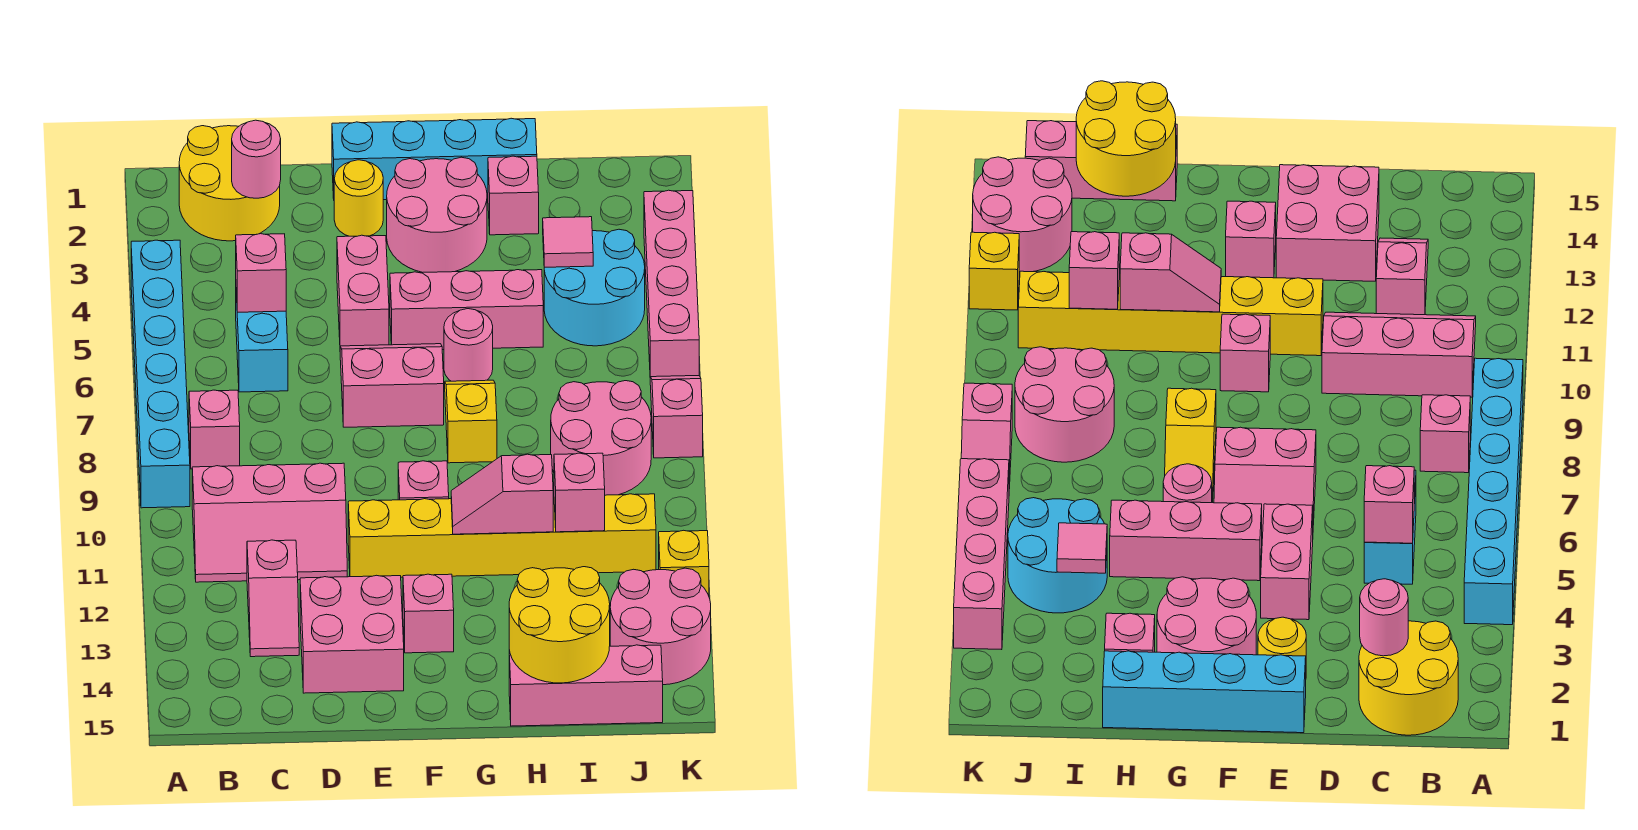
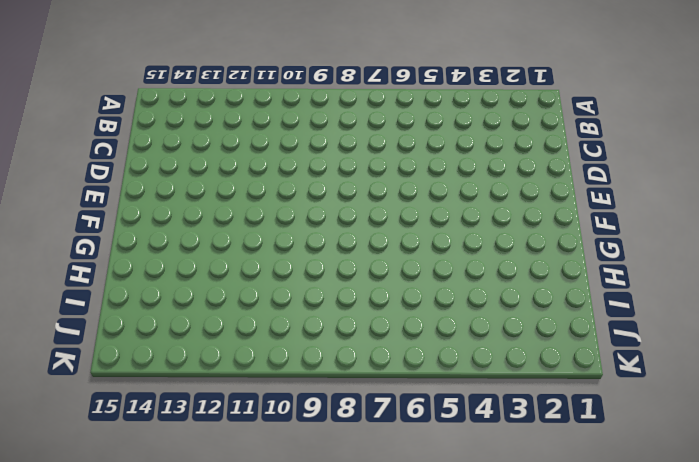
none -> cyan brick A4:A9 level 1
none -> yellow round brick B1:C2 level 1
none -> pink brick B8 level 1
none -> pink slope B10:D11 level 1 top 10

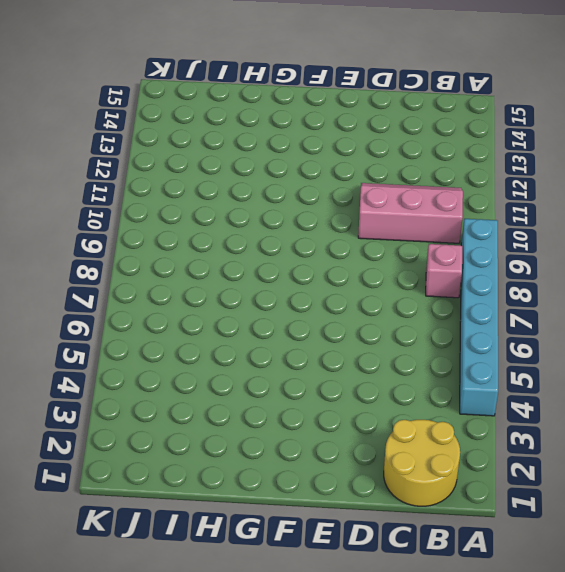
none -> cyan brick C5:C6 level 1
none -> pink slope C12:C13 level 1 top 12
none -> pink brick D13:E14 level 1
none -> cyan brick E1:H1 level 1

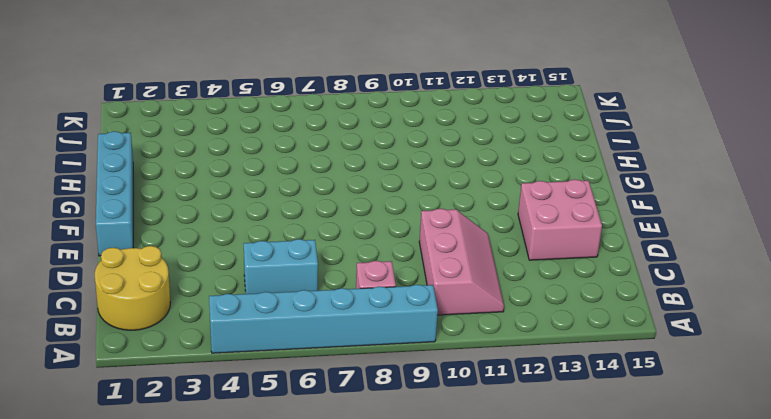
none -> pink slope C12:C13 level 1 top 12
none -> yellow round brick E2 level 1
none -> pink brick E4:E5 level 1
none -> pink slope E6:F7 level 1 top 7

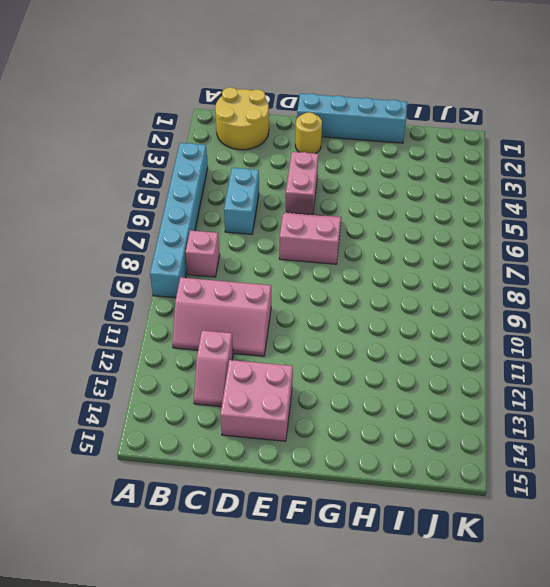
none -> yellow brick E11:J11 level 1
none -> pink round brick F2:G3 level 1
none -> pink brick F5:H5 level 1
none -> pink brick F10 level 1

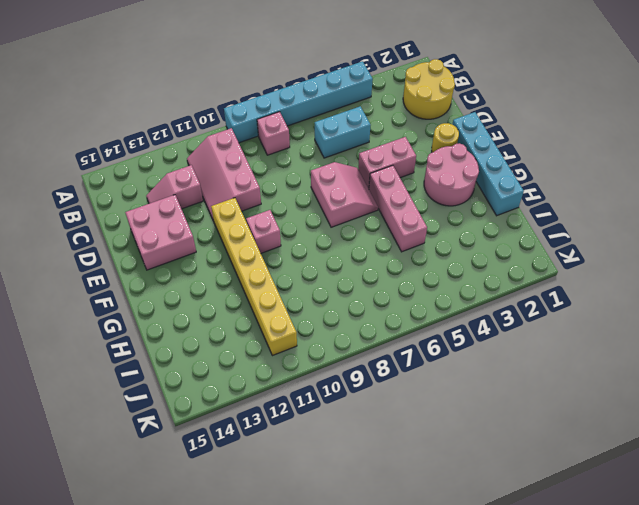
none -> pink brick F13 level 1
none -> pink round brick G6 level 1
none -> yellow slope G7:G8 level 1 top 8
none -> pink brick H2 level 1

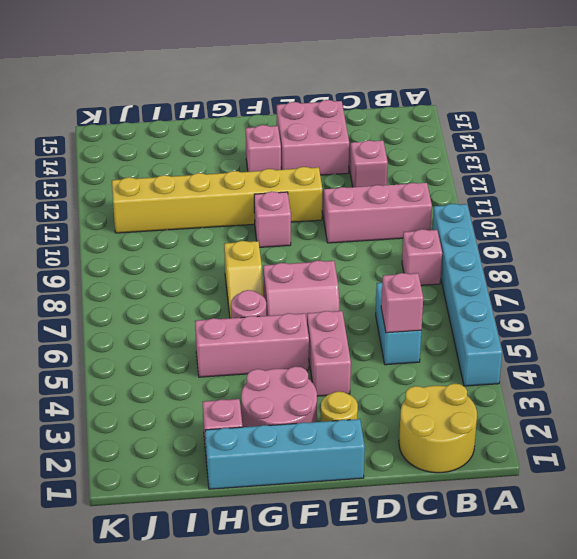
none -> pink brick H15:J15 level 1
none -> cyan round brick I4:J5 level 1
none -> pink round brick I8:J9 level 1
none -> pink round brick J13:K14 level 1

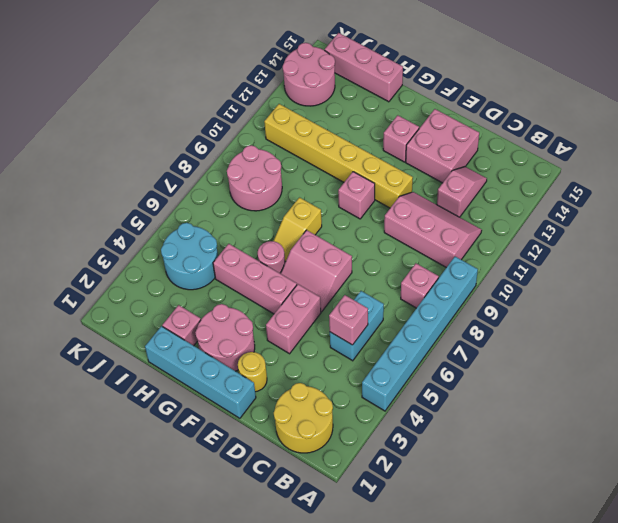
none -> pink brick K3:K6 level 1
none -> pink slope K7:K8 level 1 top 8
none -> yellow brick K12 level 1
none -> pink round brick C2 level 2

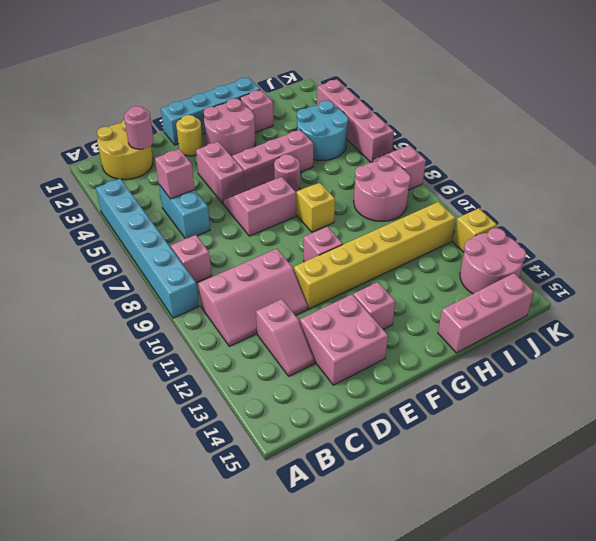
none -> pink slope G11:H11 level 2 top H
none -> yellow round brick H14:I15 level 2
none -> pink tile I4 level 2
none -> pink brick I11 level 2

